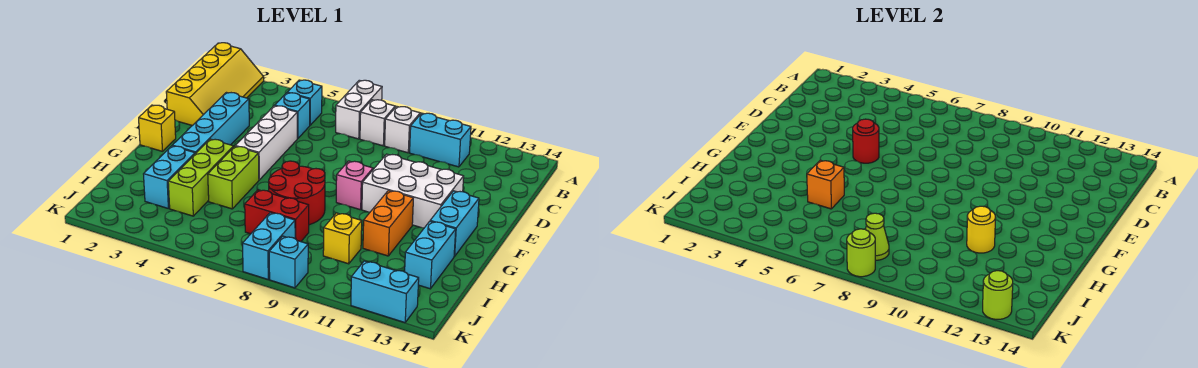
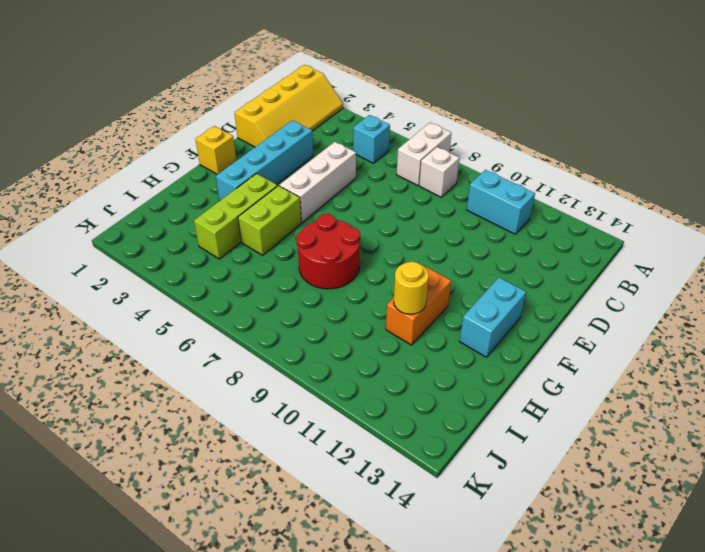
none -> white brick B9 level 1
none -> cyan brick C5 level 1
none -> white brick E10:F12 level 1
none -> pink brick F9 level 1

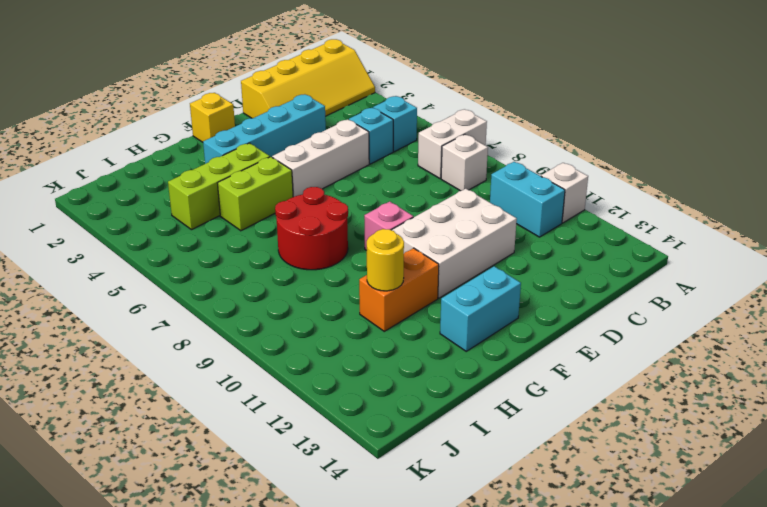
white brick A11 level 1 -> white brick B9 level 1
white brick D10:F11 level 1 -> white brick E10:F12 level 1
none -> cyan brick H3:I3 level 1
none -> cyan brick H13:I13 level 1
none -> red brick I7:I8 level 1
none -> yellow brick I10 level 1

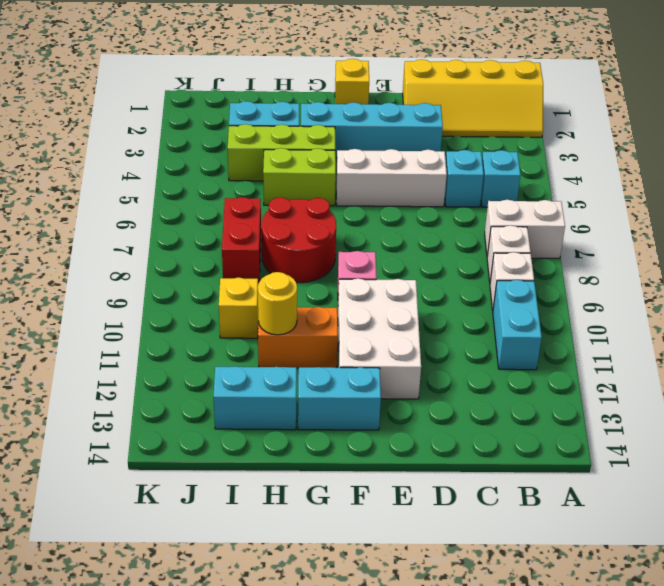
none -> cyan brick J8:K8 level 1
none -> cyan brick K9 level 1
none -> cyan brick K12:K13 level 1
none -> red round brick E5 level 2

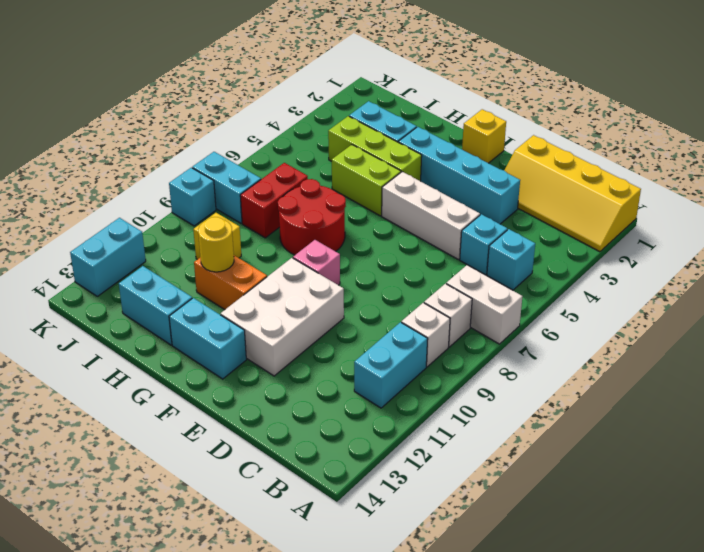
none -> red round brick E5 level 2
none -> orange brick H5 level 2
none -> lime cone J8 level 2
none -> lime round brick K8 level 2

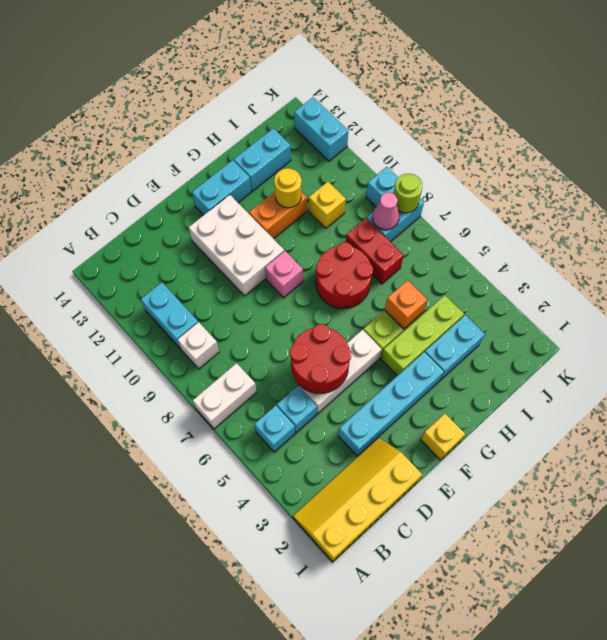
red round brick D5:E6 level 2 -> red round brick E5 level 2
pink cone J8 level 2 -> lime cone J8 level 2
none -> white brick B8 level 1
none -> lime round brick K13 level 2

